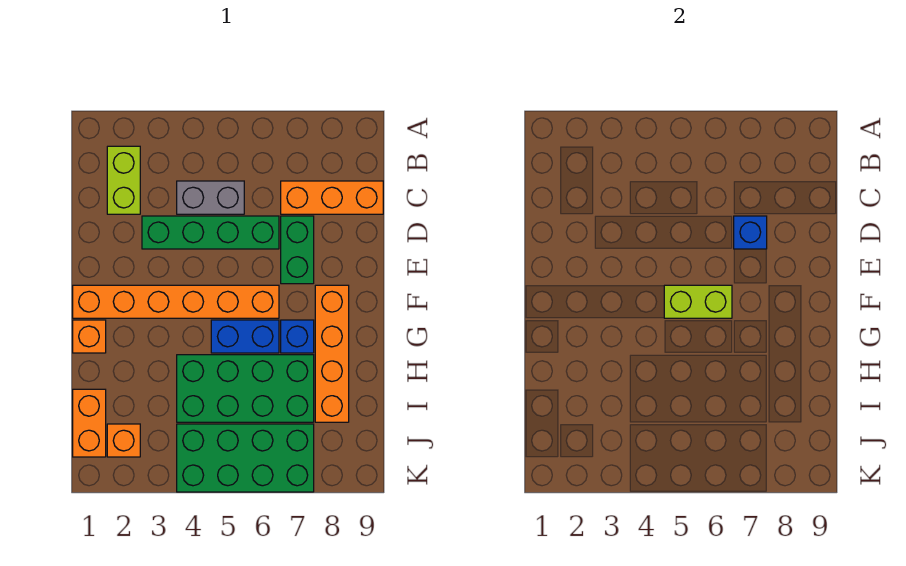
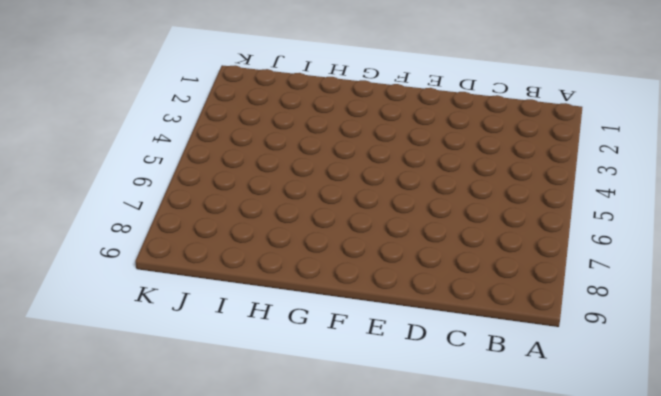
none -> lime brick B2:C2 level 1
none -> grey brick C4:C5 level 1
none -> orange brick C7:C9 level 1

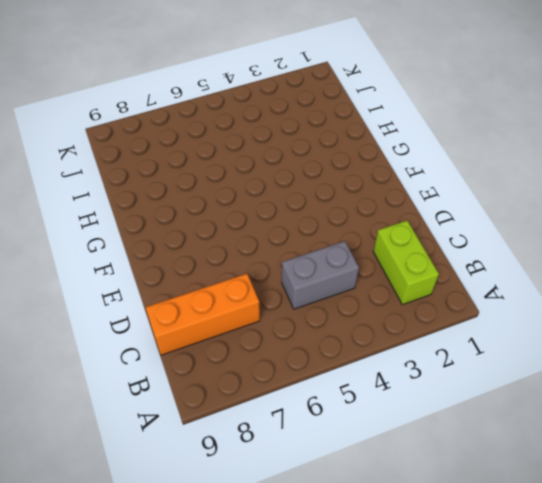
none -> green brick D3:D6 level 1
none -> green brick D7:E7 level 1
none -> orange brick F1:F6 level 1

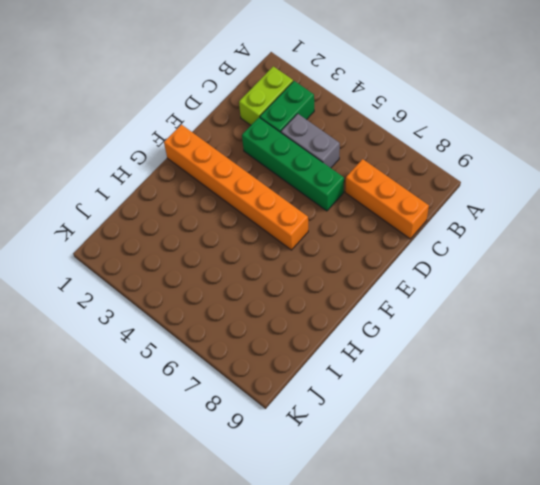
green brick B3:C3 level 1 -> green brick D7:E7 level 1
none -> orange brick F8:I8 level 1
none -> orange brick G1 level 1
none -> blue brick G5:G6 level 1

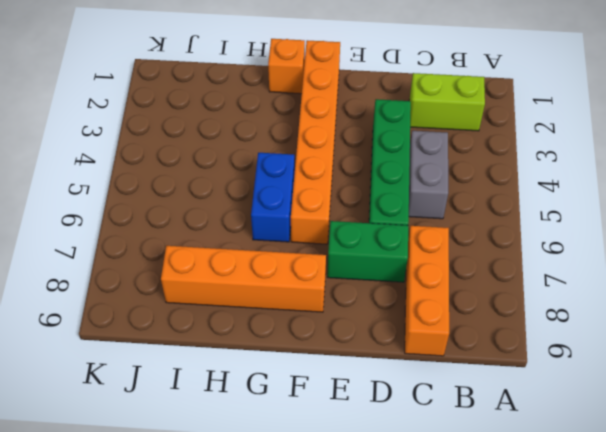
none -> blue brick G7 level 1
none -> green brick H4:I7 level 1
none -> orange brick I1:J1 level 1

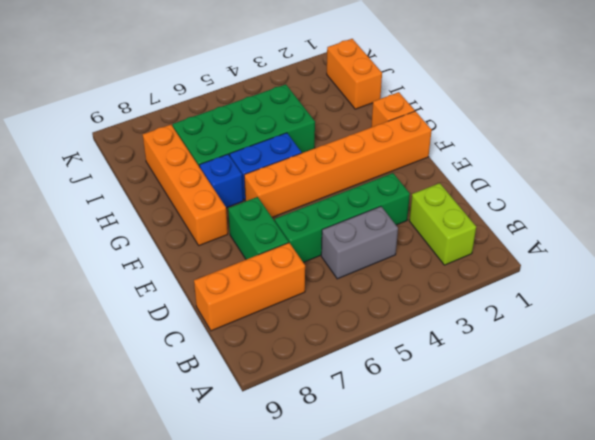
none -> orange brick J2 level 1
none -> green brick J4:K7 level 1
none -> blue brick D7 level 2

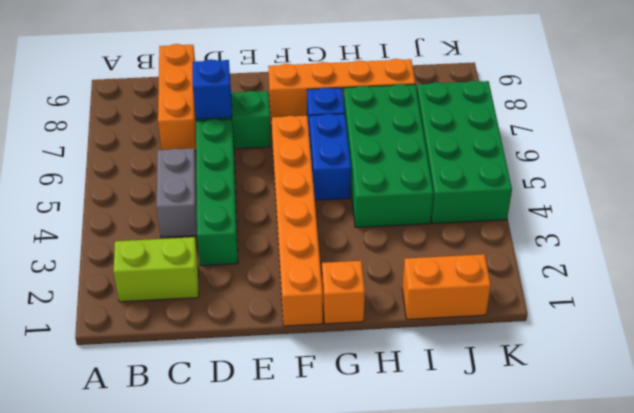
none -> orange brick J2 level 1
none -> lime brick F5:F6 level 2

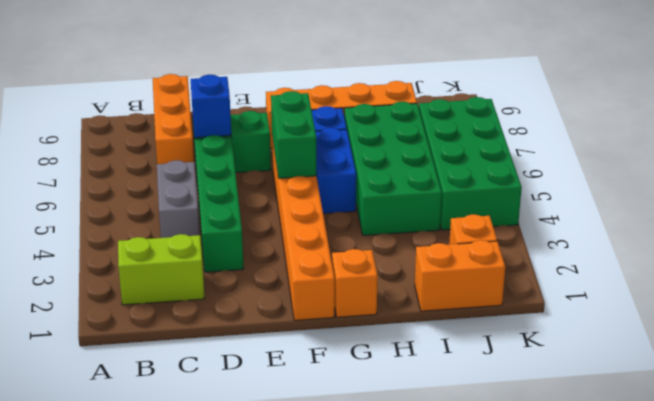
green brick F5:F6 level 2 -> lime brick F5:F6 level 2

